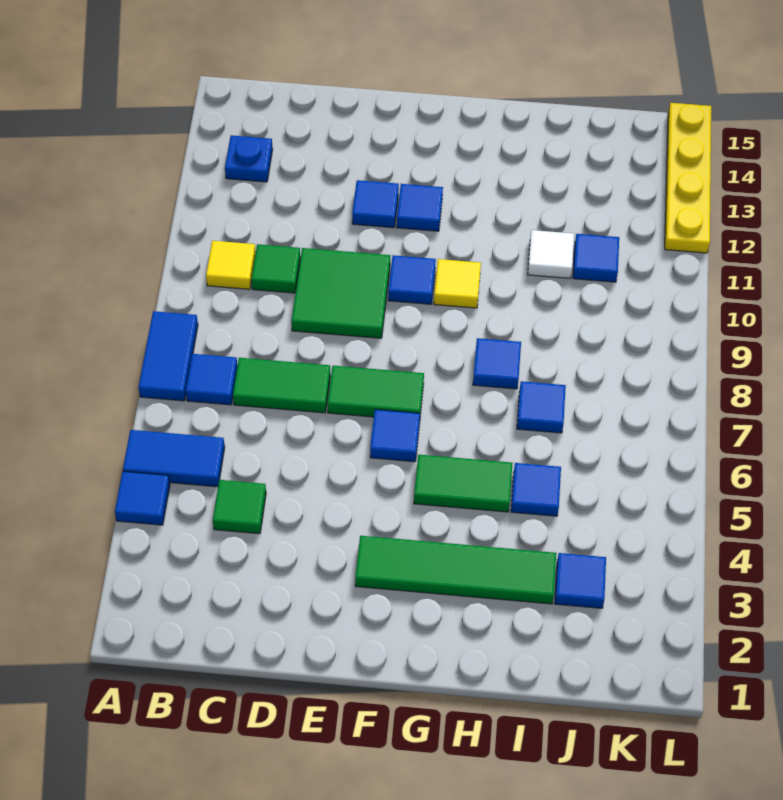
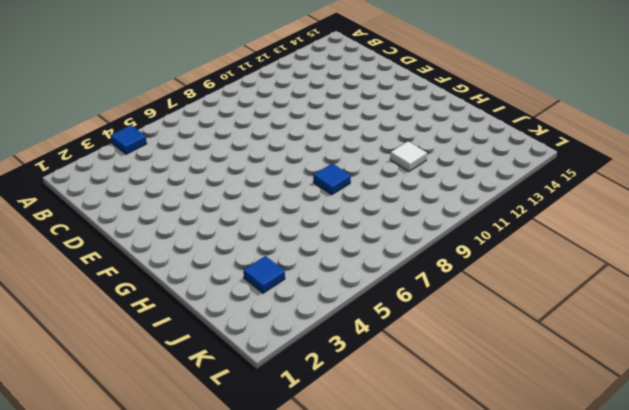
none -> blue tile A5:B5 level 1
none -> blue tile A7:A8 level 1
none -> blue tile B7 level 1

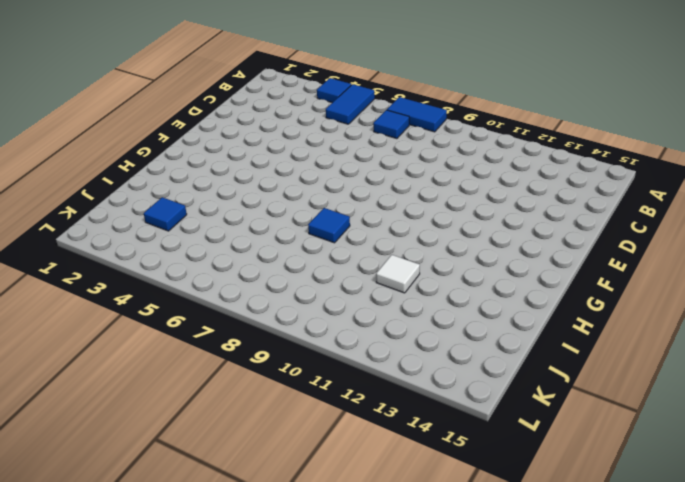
none -> yellow tile B10 level 1
none -> blue plate B13 level 1
none -> green tile C4 level 1

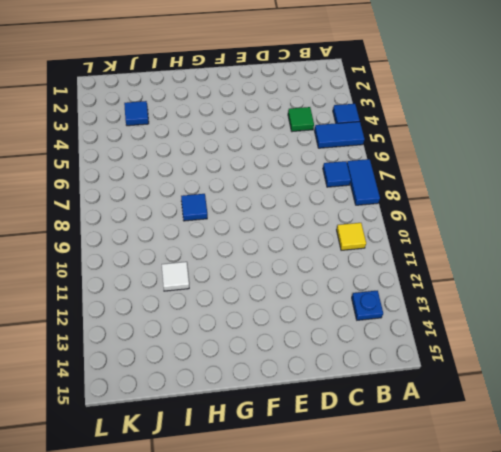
none -> green tile C7:D7 level 1
none -> green tile C10 level 1
none -> green tile D9:E10 level 1

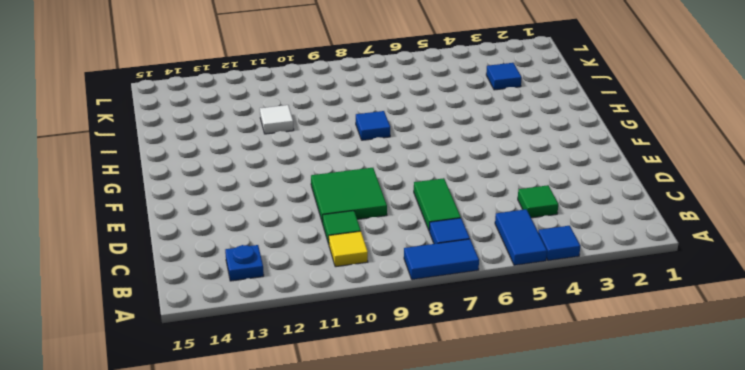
none -> green tile E7:F7 level 1
none -> blue tile E12 level 1
none -> green tile F3:I3 level 1

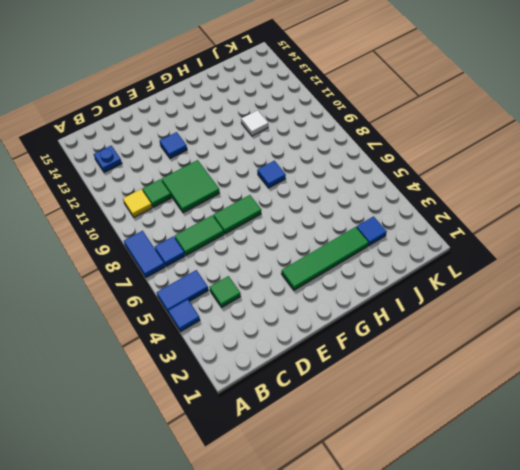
none -> blue tile F6 level 1
none -> blue tile F10 level 1
none -> blue tile F12 level 1

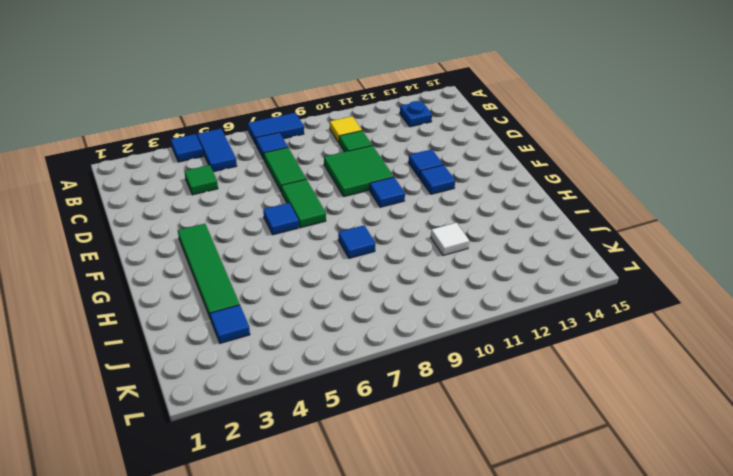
none -> green tile G5:H5 level 1
none -> yellow tile G10 level 1
none -> blue tile I5 level 1

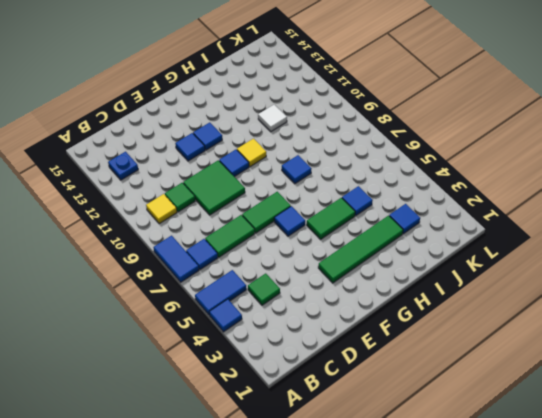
none -> blue tile I7 level 1
none -> blue tile J11 level 1
none -> yellow plate L12:L15 level 1

